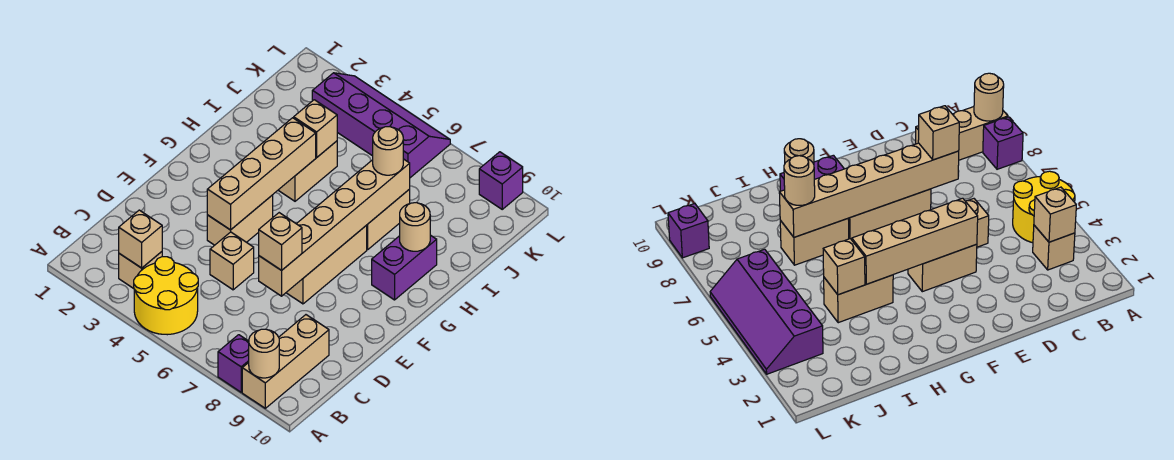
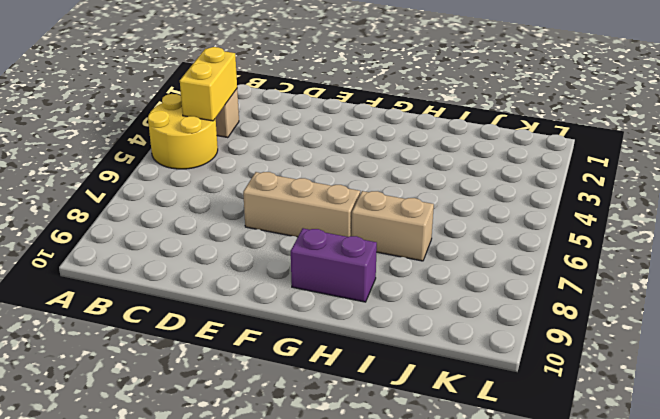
yellow brick B3:B4 level 2 -> tan brick B3 level 2
none -> purple brick A8 level 1
none -> tan brick A9:C9 level 1
none -> tan brick D5 level 1

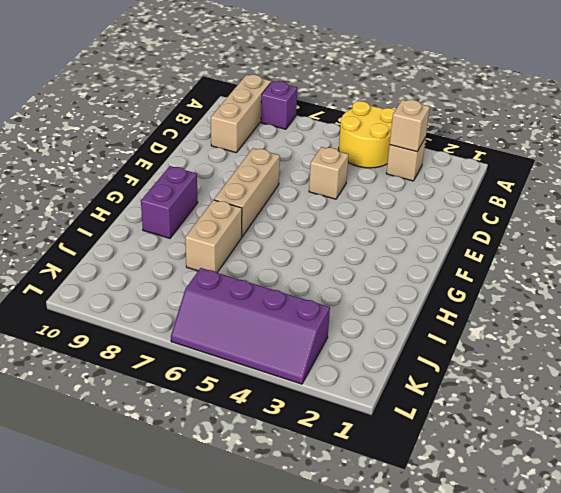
none -> tan brick E4:F4 level 1
none -> tan brick H4:I4 level 1
none -> purple brick L9 level 1

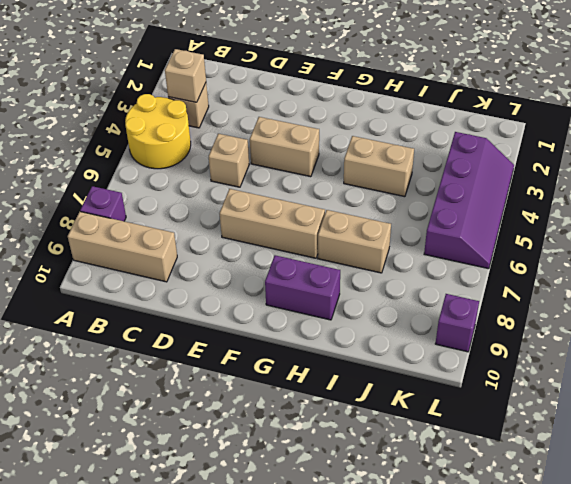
none -> tan round brick A9 level 2
none -> tan brick D7:I7 level 2
none -> tan brick E4:H4 level 2

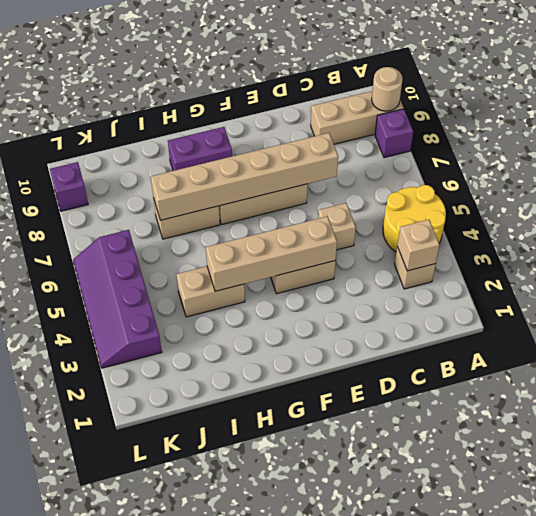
none -> tan round brick H9 level 2
none -> tan brick I4 level 2
none -> tan brick D7 level 3

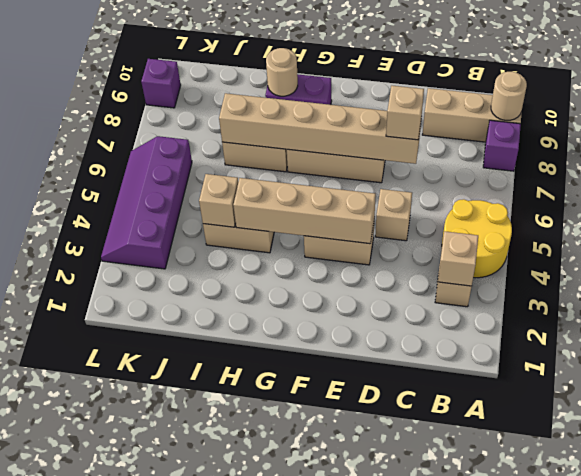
none -> tan round brick I7 level 3

